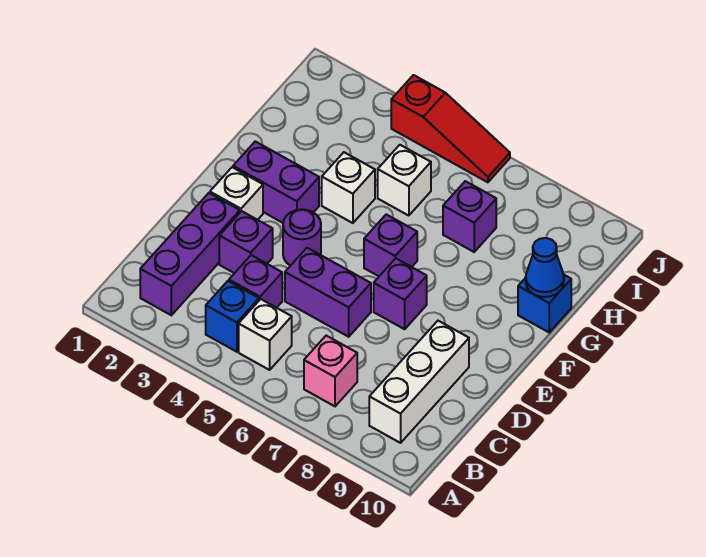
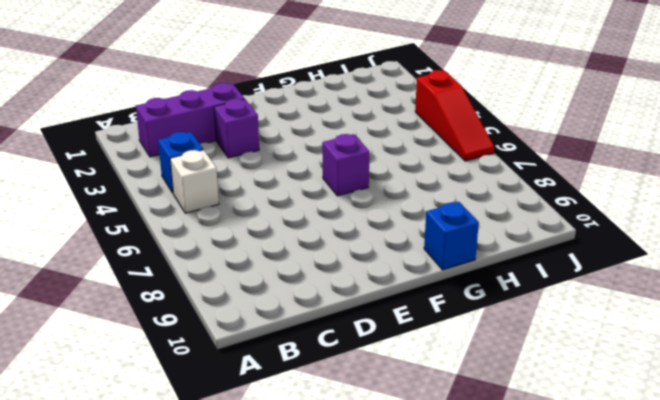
none -> pink brick B7 level 1
none -> white brick B9:D9 level 1
none -> purple brick C4 level 1

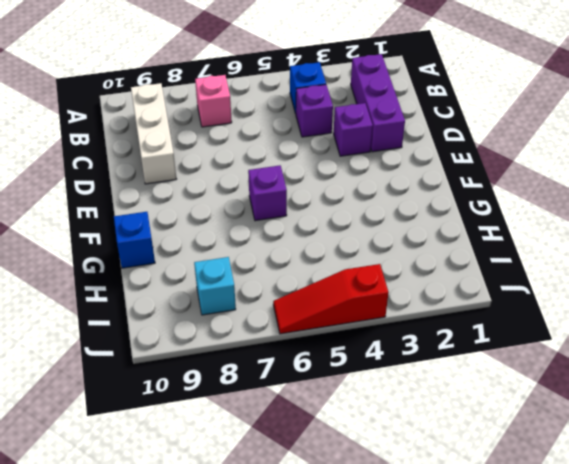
cyan brick I8 level 1 -> none
none -> white brick B5 level 1
none -> purple brick D5:D6 level 1
none -> white brick E2 level 1

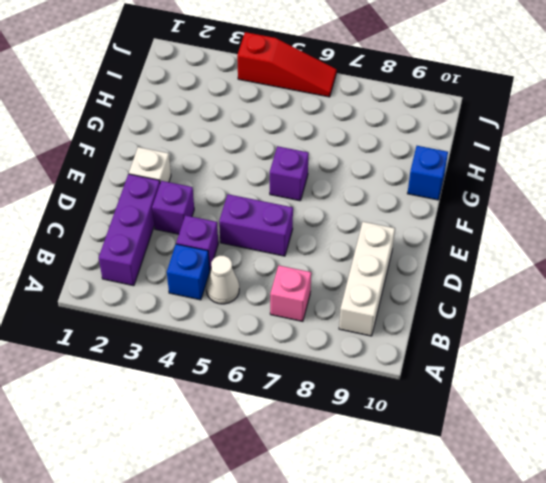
white cone B5 level 1 -> white brick B5 level 1
none -> purple round brick E4 level 1
none -> purple brick E7 level 1
none -> purple brick F2:F3 level 1

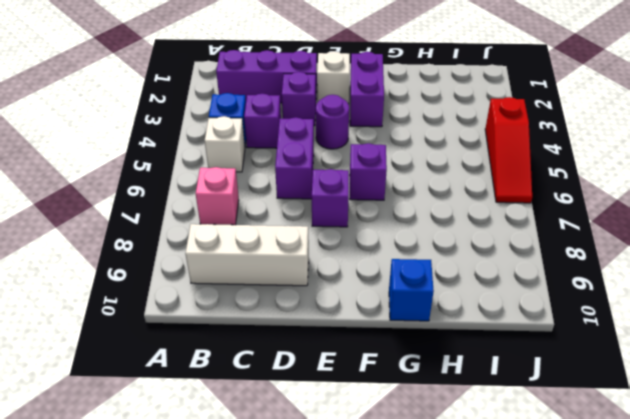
none -> white brick G4 level 1
none -> white brick H5 level 1
none -> purple brick H7 level 1

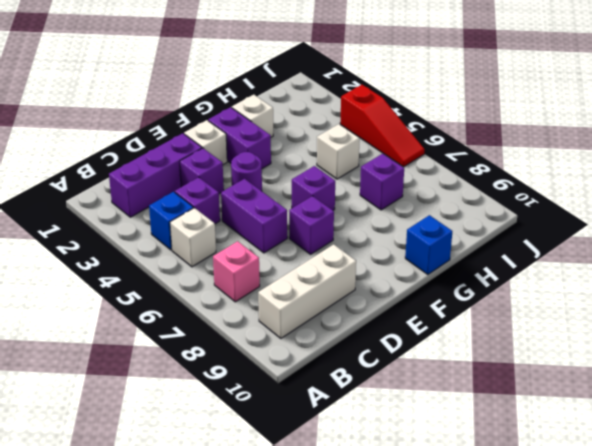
white brick G2 level 1 -> white brick G4 level 1
none -> blue cone G10 level 2

